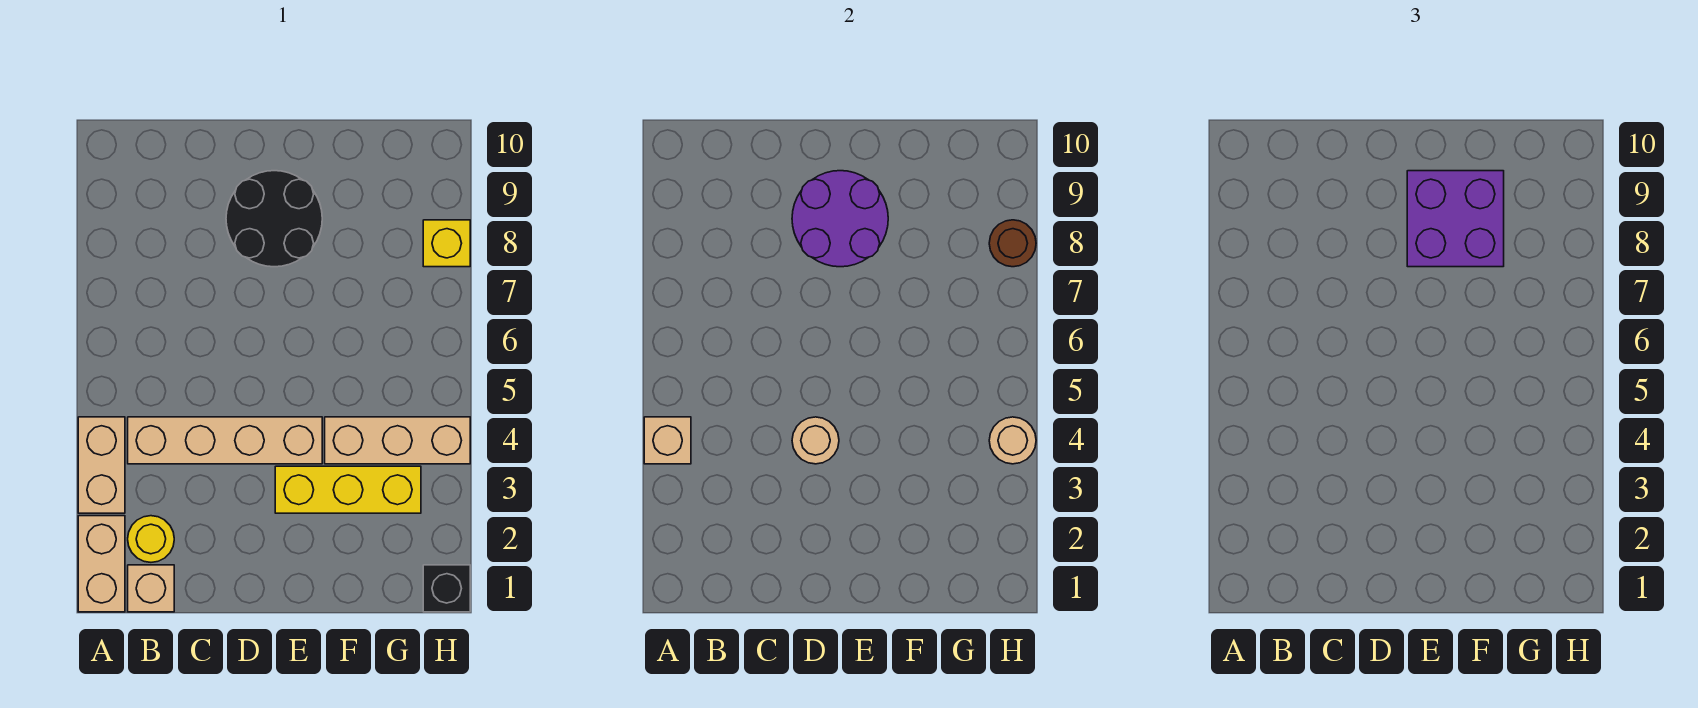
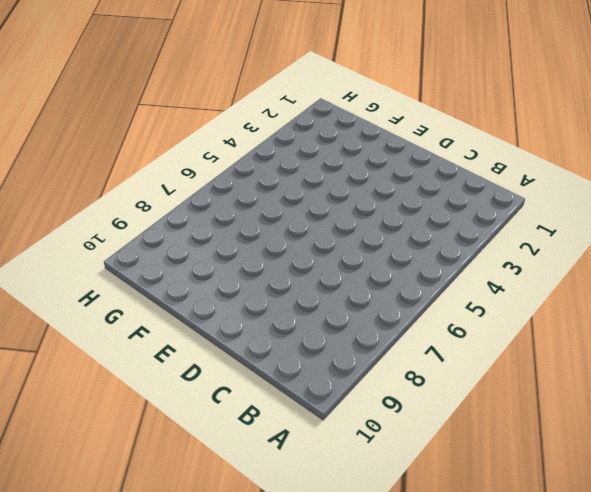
none -> tan brick A1:A2 level 1
none -> tan brick A3:A4 level 1
none -> tan brick B1 level 1

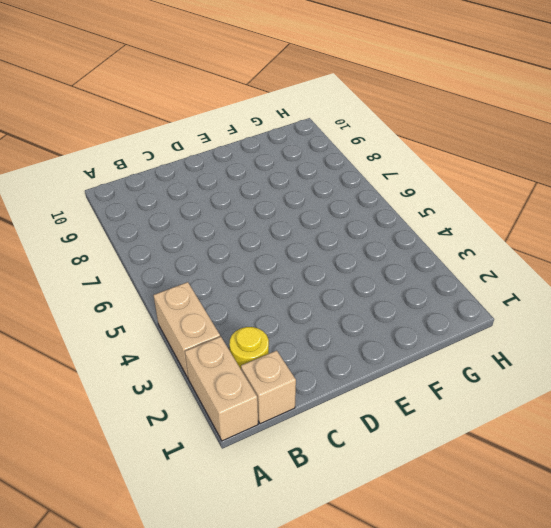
none -> tan brick B4:E4 level 1
none -> black round brick D8:E9 level 1
none -> yellow brick E3:G3 level 1

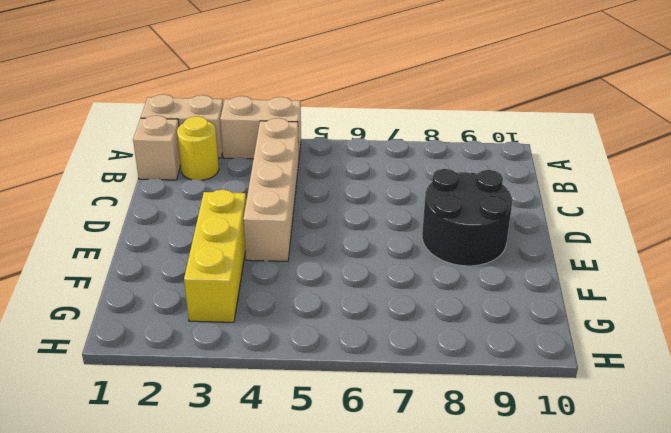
none -> tan brick F4:H4 level 1
none -> black brick H1 level 1
none -> yellow brick H8 level 1

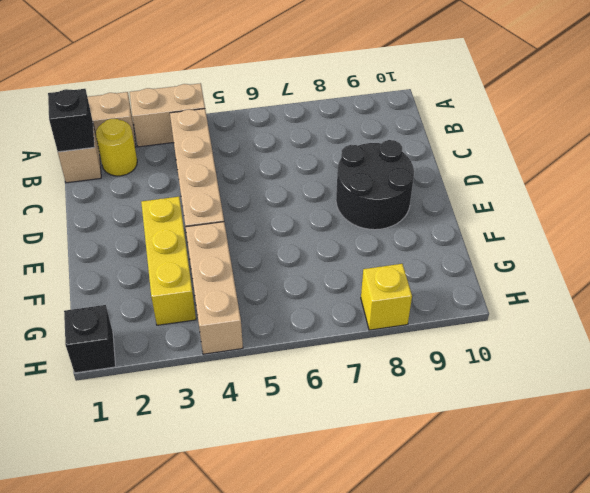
black brick B1 level 2 -> none
none -> tan brick A4 level 2
none -> tan round brick D4 level 2
none -> purple round brick D8:E9 level 2

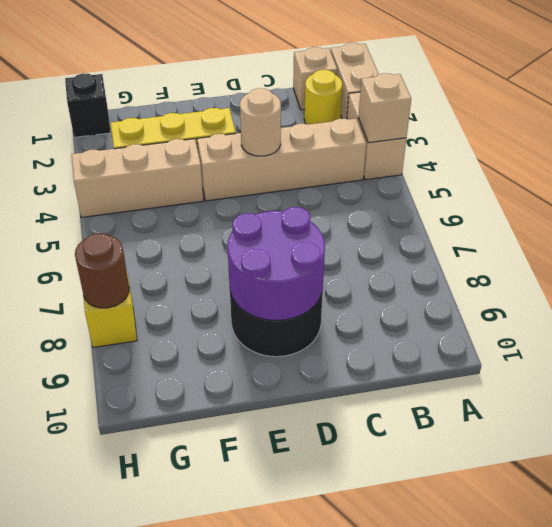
none -> tan round brick H4 level 2
none -> purple brick E8:F9 level 3

